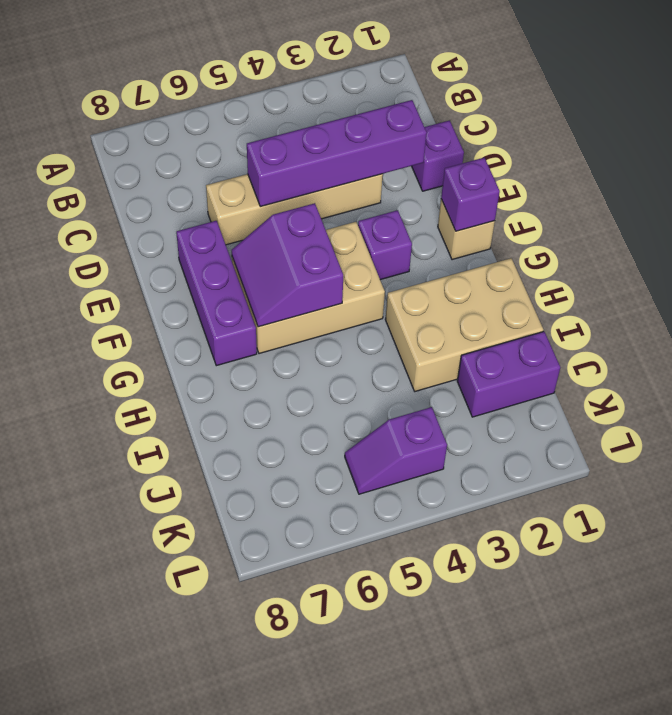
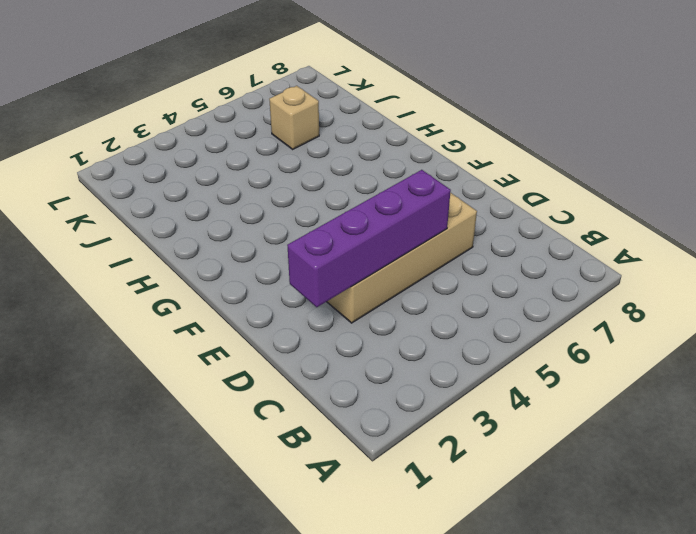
tan brick J6 level 1 -> tan brick F1 level 1
none -> purple brick D1 level 1
none -> purple brick E7:G7 level 1
none -> purple brick F3 level 1

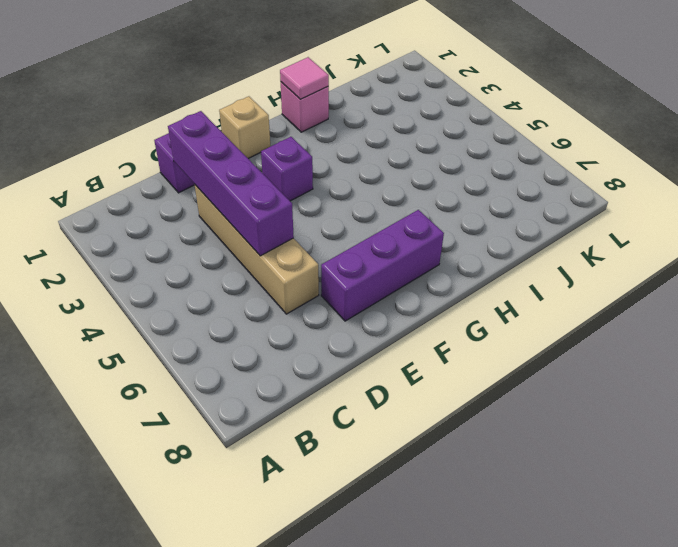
pink brick H1 level 1 -> tan brick H1:I3 level 1
pink tile H1 level 2 -> none
none -> tan brick F4:G6 level 1
none -> purple brick J1:J2 level 1
none -> purple slope K4:K5 level 1 top 4

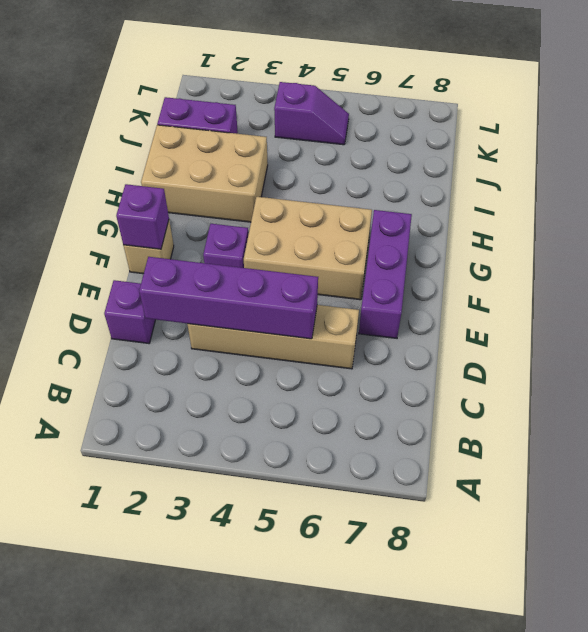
none -> purple slope F5:G6 level 2 top 5

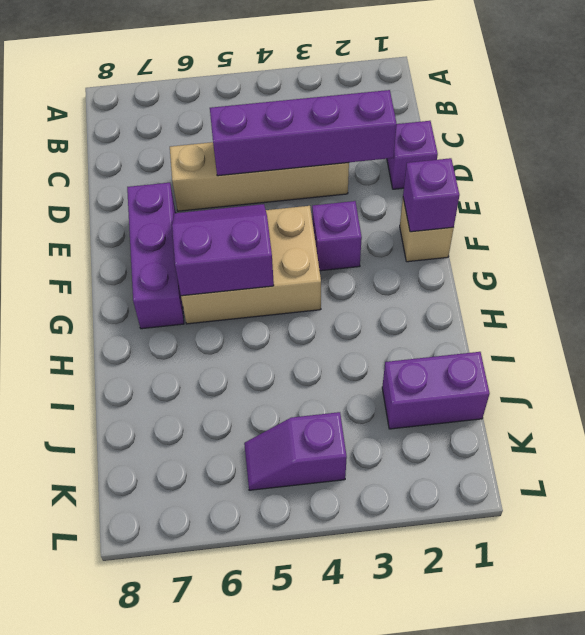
purple slope F5:G6 level 2 top G -> purple slope F5:G6 level 2 top 5
none -> tan brick H1:I3 level 1

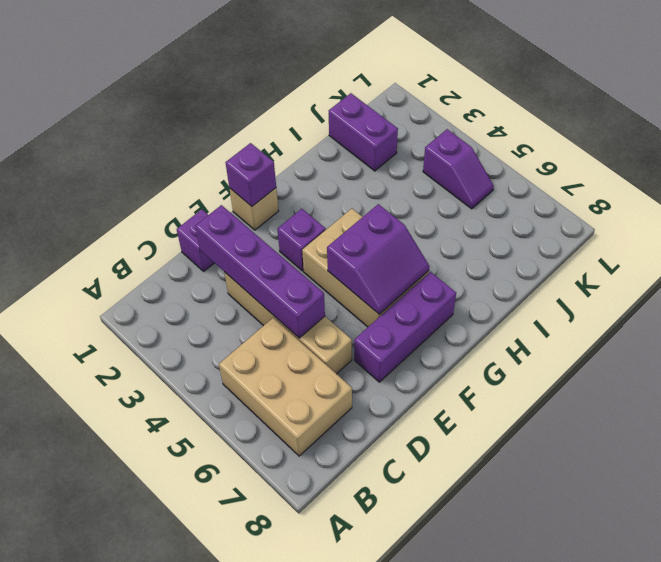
tan brick B5:C7 level 1 -> tan brick H1:I3 level 1

